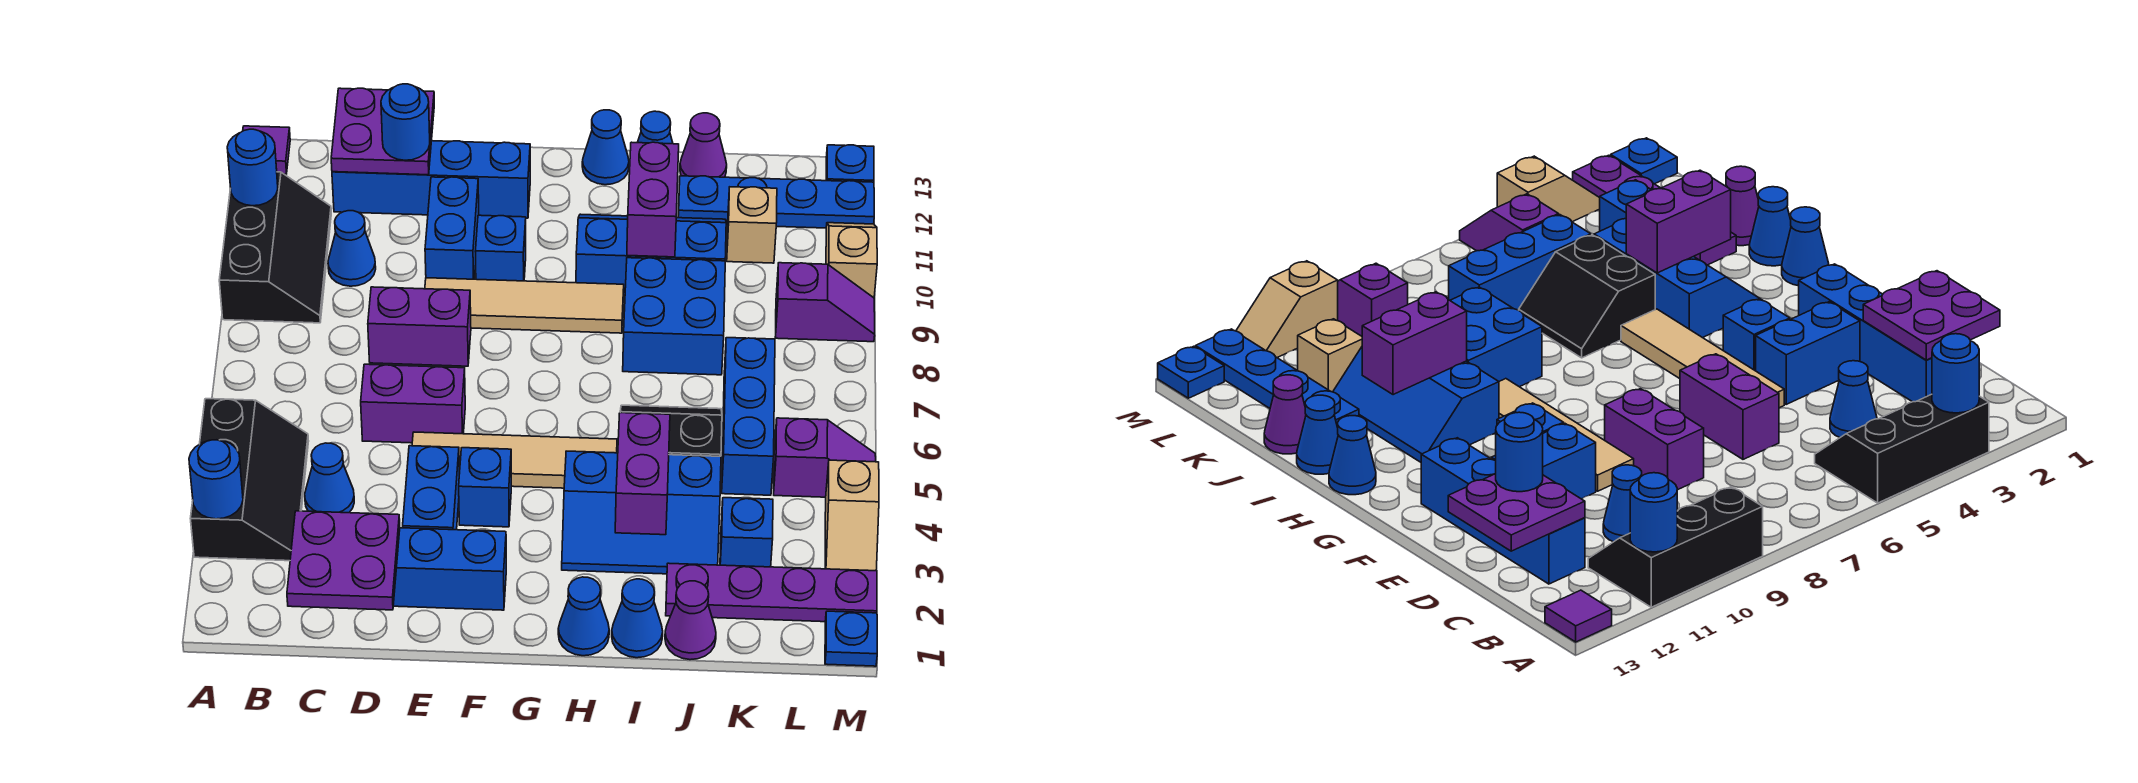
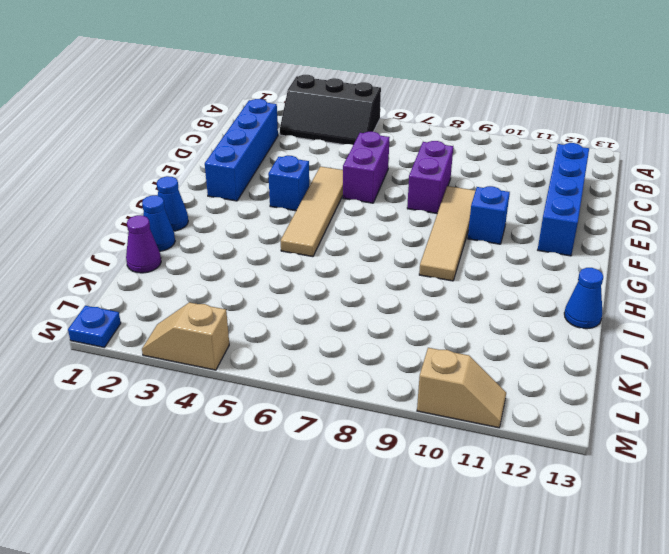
none -> black slope A9:B11 level 1 top A
none -> purple tile A13 level 1
none -> blue cone C4 level 1
none -> blue cone C10 level 1

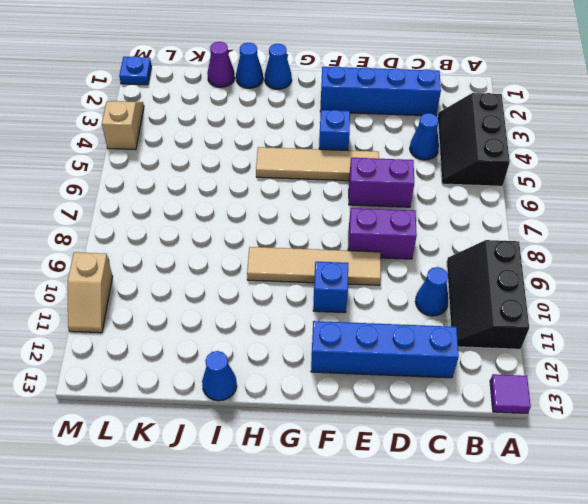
none -> blue brick E3:E4 level 1
none -> blue brick E10:E11 level 1
none -> blue slope H3:J4 level 1 top 4
none -> blue slope H10:J11 level 1 top 10

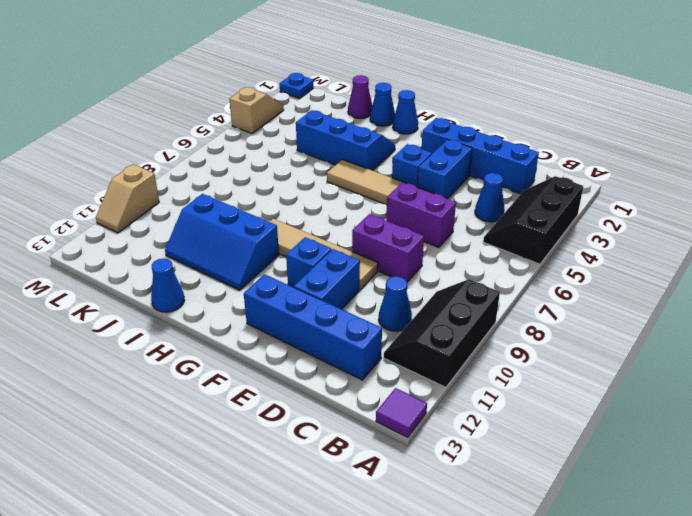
none -> blue cone H13 level 1
none -> black slope I5:J6 level 1 top 5
none -> blue brick I8:J9 level 1
none -> purple plate J2:M2 level 1

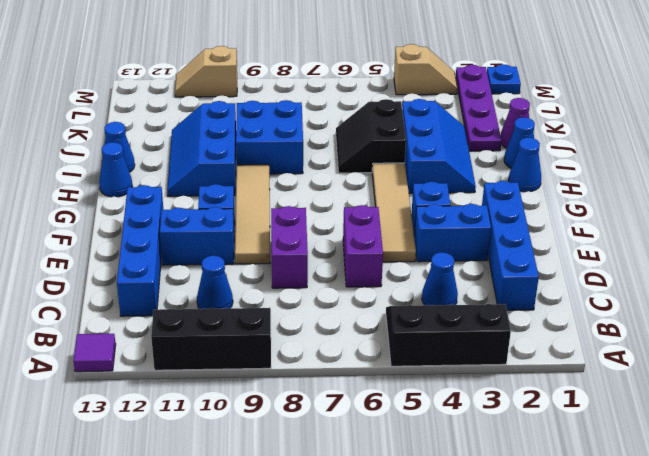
none -> blue plate J12:M12 level 1
none -> purple cone J13 level 1
none -> blue brick K3 level 1
none -> blue brick K5:K7 level 1

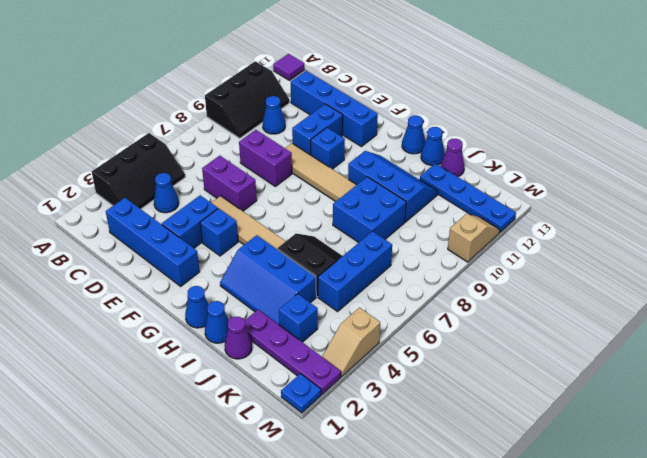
none -> tan brick K11 level 1
none -> purple slope L5:M5 level 1 top L
none -> purple slope L9:M9 level 1 top L
none -> blue plate M13 level 1

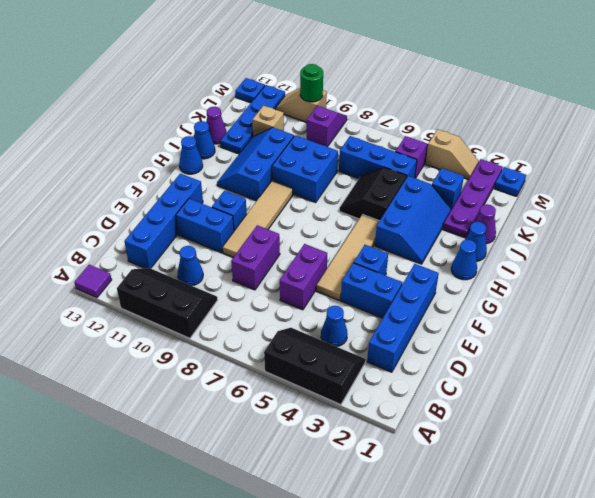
green round brick M10 level 2 -> none
none -> blue round brick A3 level 2
none -> blue round brick A11 level 2
none -> purple plate C1:D2 level 2
none -> purple plate C12:D13 level 2

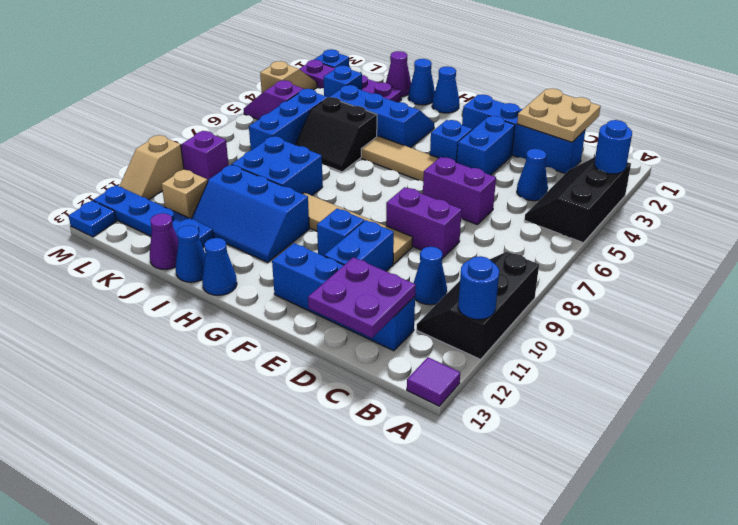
tan plate C1:D2 level 2 -> purple plate C1:D2 level 2
none -> purple brick I3:I4 level 2
none -> purple brick I10:I11 level 2
none -> blue round brick D12 level 3

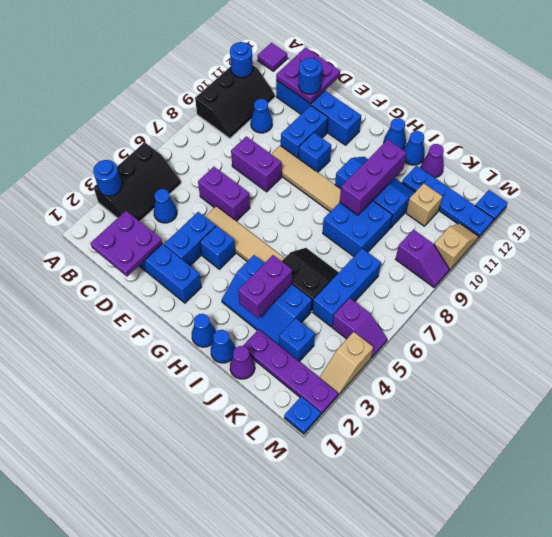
purple brick I9:I11 level 2 -> purple brick I10:I11 level 2

